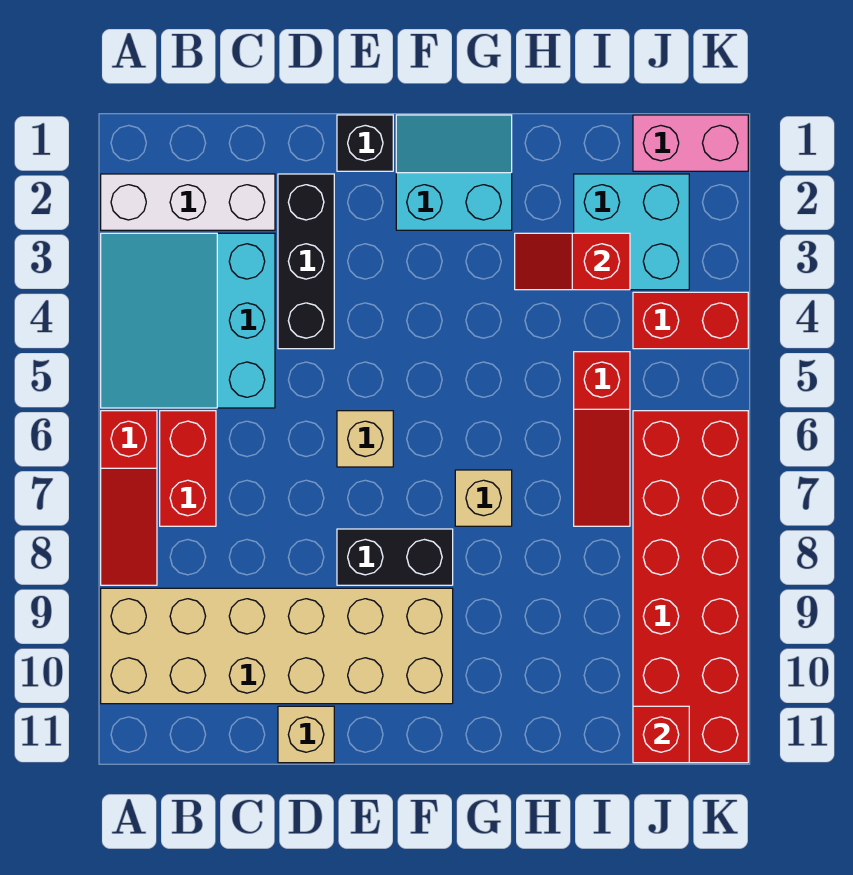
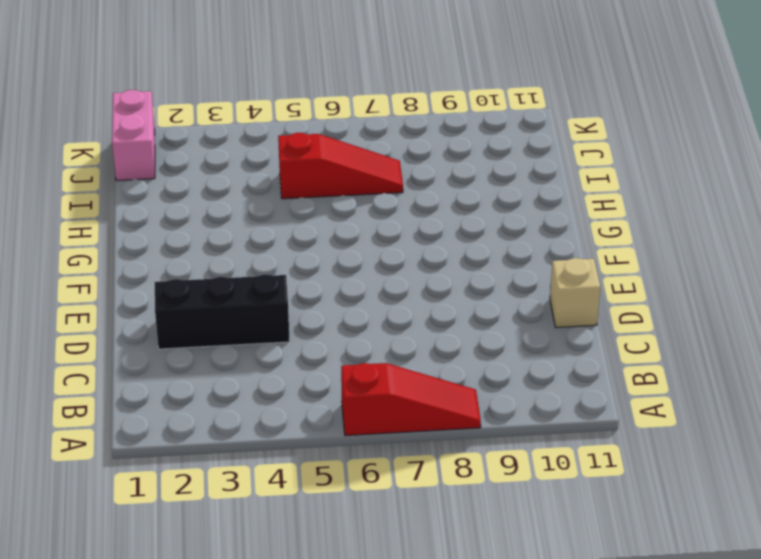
none -> white brick A2:C2 level 1
none -> cyan slope A3:C5 level 1 top C
none -> tan brick A9:F10 level 1

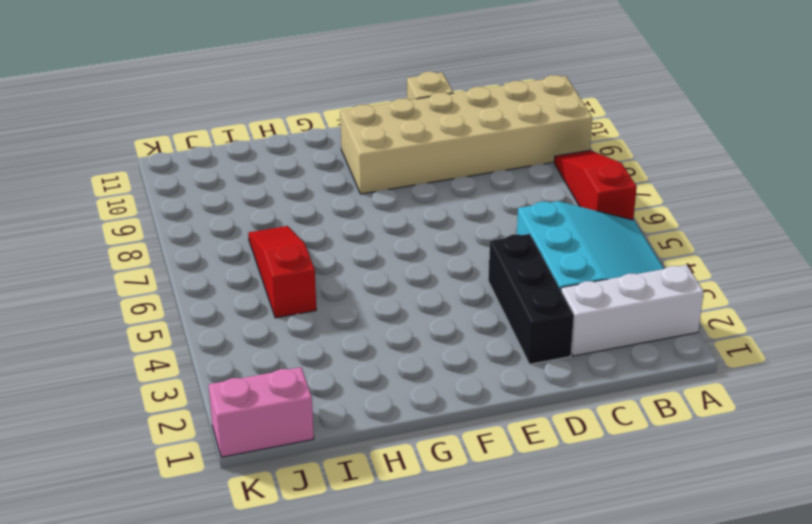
none -> red brick B6:B7 level 1
none -> black brick E1 level 1
none -> tan brick E6 level 1

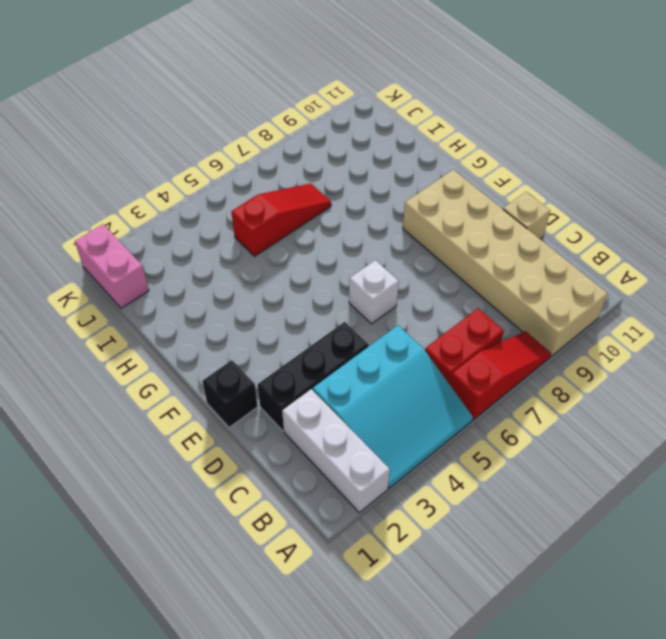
white brick E6 level 1 -> tan brick E6 level 1
none -> black brick E8:F8 level 1
none -> cyan slope F1:G2 level 1 top 2
none -> tan brick G7 level 1

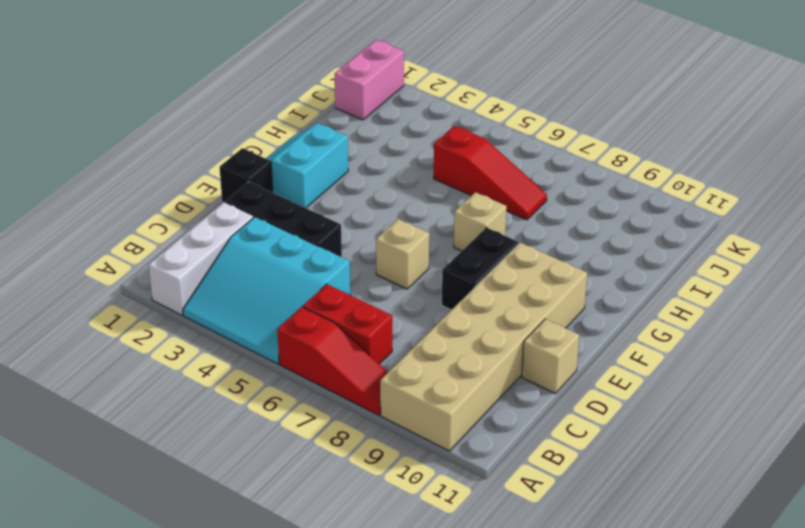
none -> cyan brick I2:J3 level 1
none -> red brick J4:K4 level 1
none -> red brick J6:K11 level 1

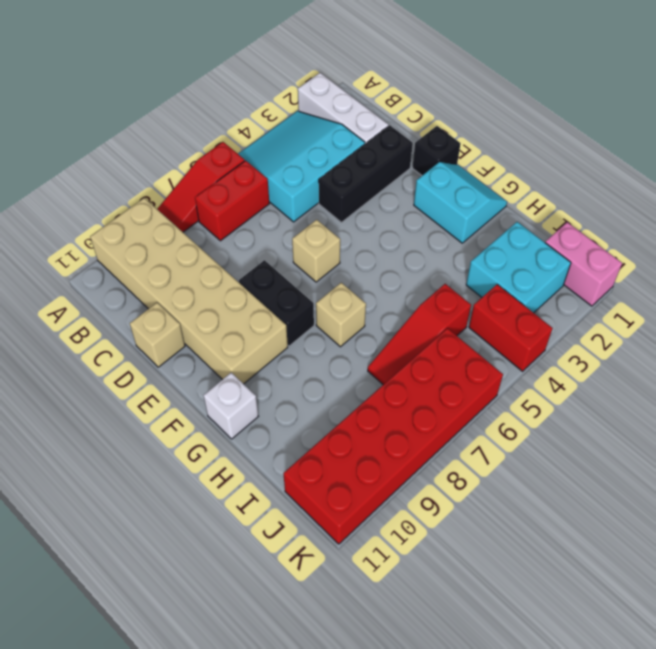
white brick G11 level 1 -> none
none -> red slope H3:I3 level 2 top I
none -> red brick J11 level 2

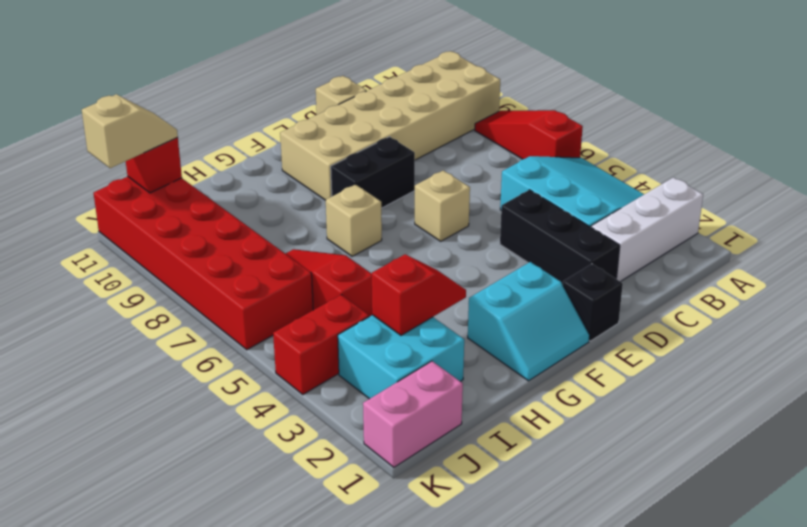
tan slope J11:K11 level 3 top K -> none
none -> red brick B6:B7 level 1

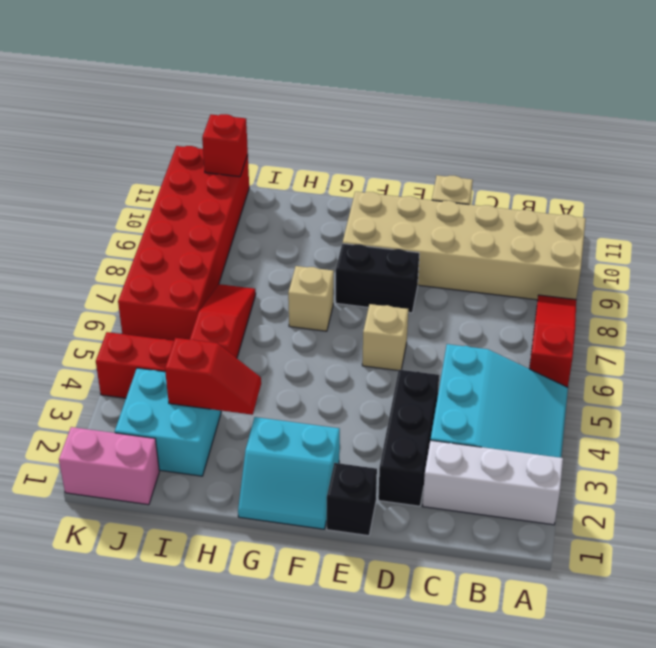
none -> red brick B6:B7 level 1

